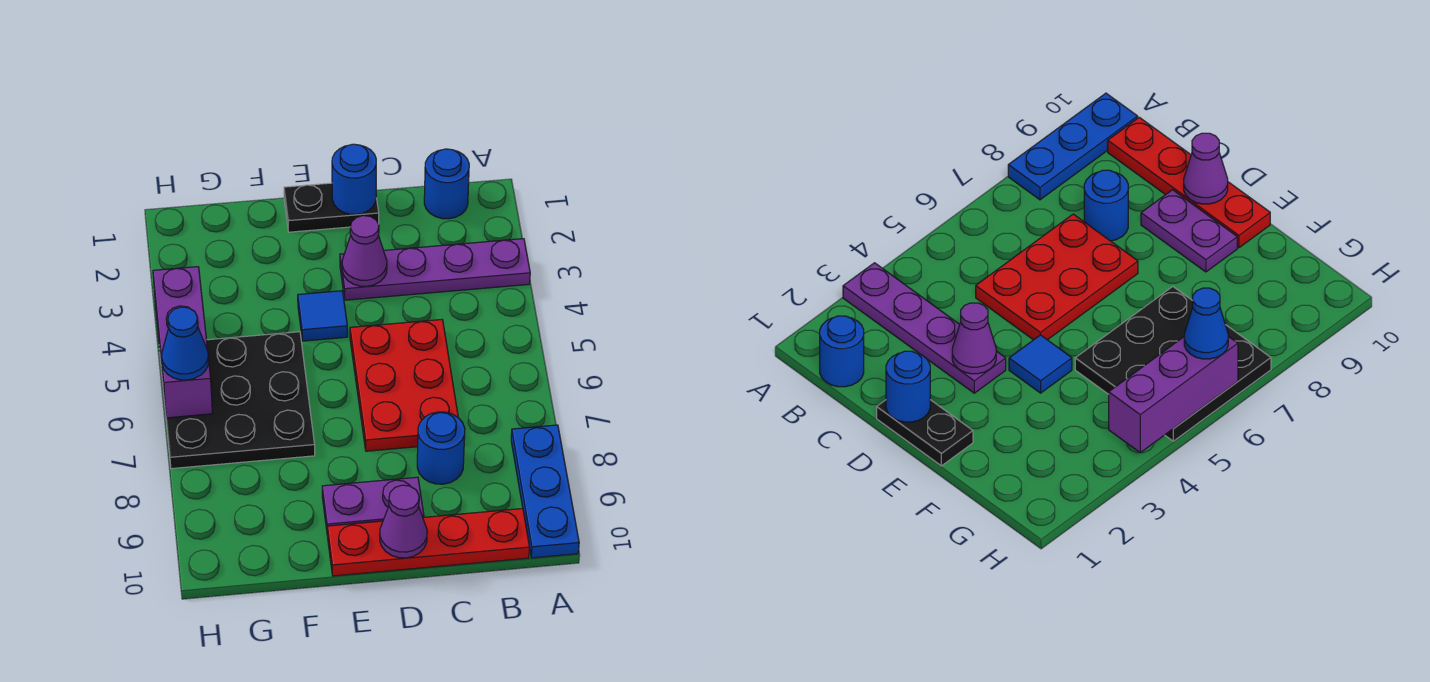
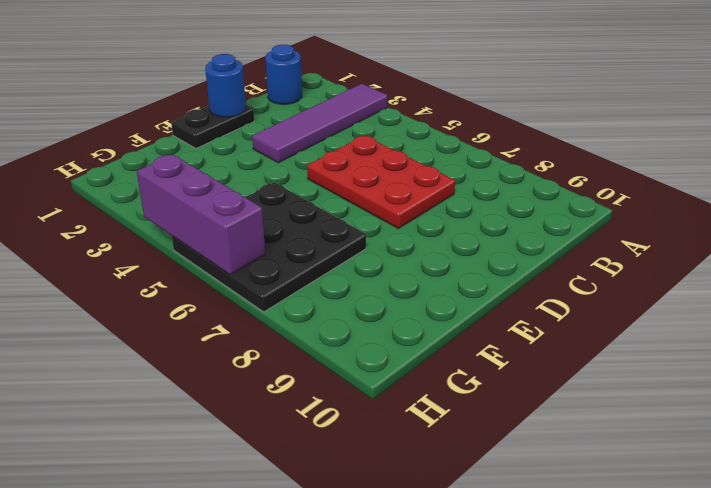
purple tile A3:D3 level 1 -> purple plate A3:D3 level 1
none -> blue plate A8:A10 level 1
none -> red plate B10:E10 level 1
none -> blue round brick C8 level 1

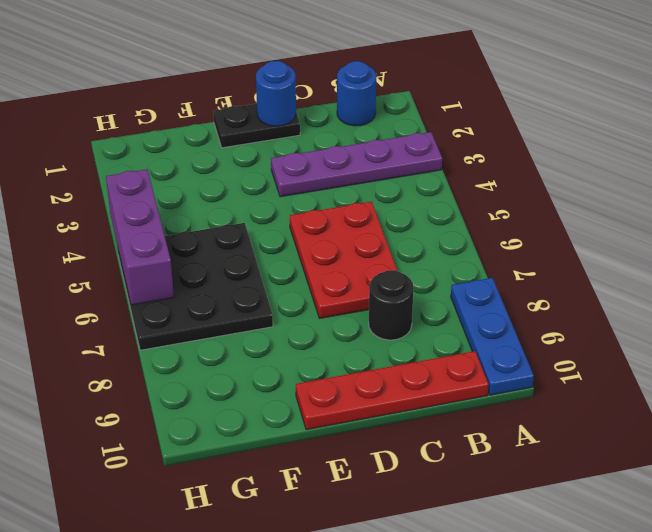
black round brick C8 level 1 -> blue round brick C8 level 1
none -> purple plate D9:E9 level 1
none -> blue tile E4 level 1
none -> purple cone D3 level 2

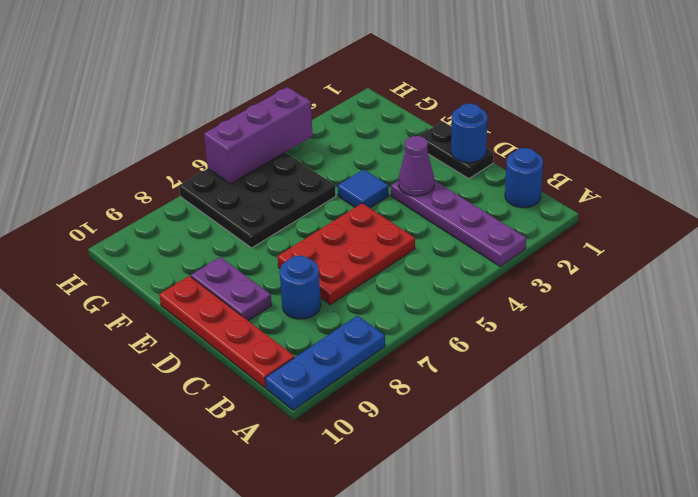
none -> purple cone D10 level 2
none -> blue cone H6 level 3

